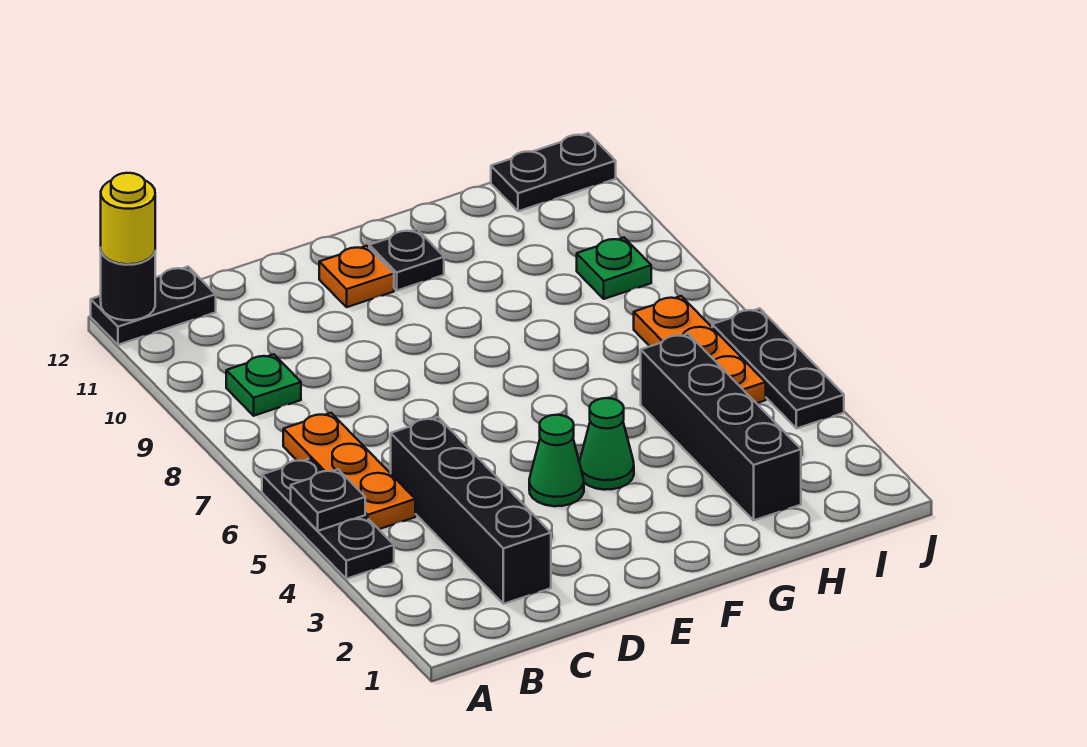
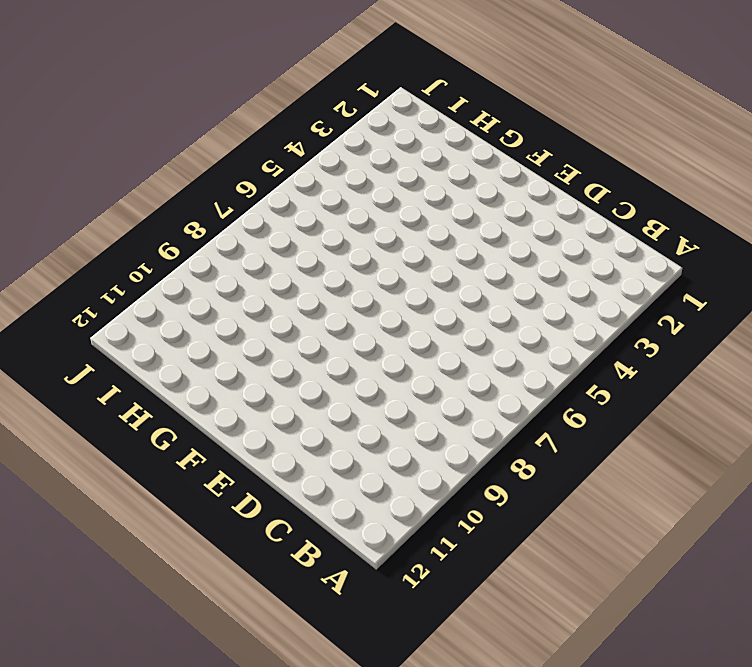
none -> black plate A4:A6 level 1
none -> black plate A12:B12 level 1
none -> orange plate B5:B7 level 1

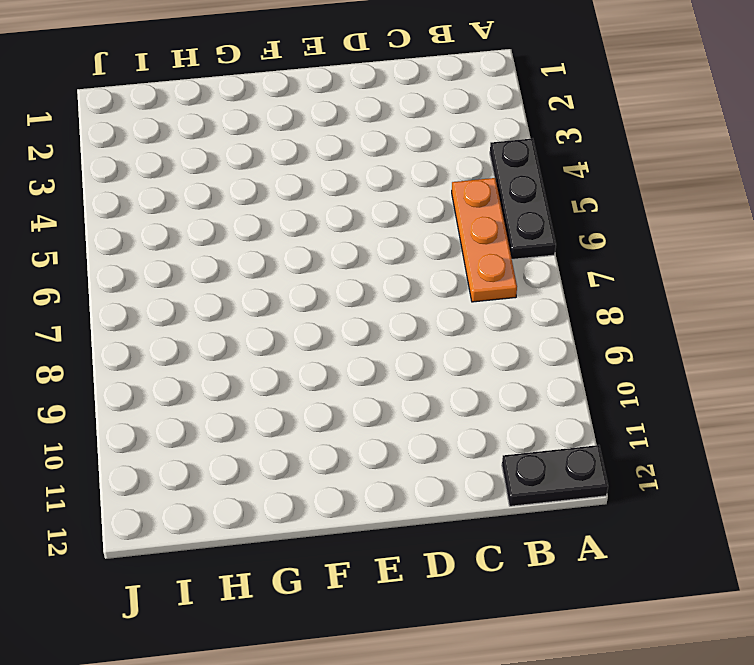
none -> green plate B9 level 1
none -> black brick C2:C5 level 1
none -> green cone E4 level 1

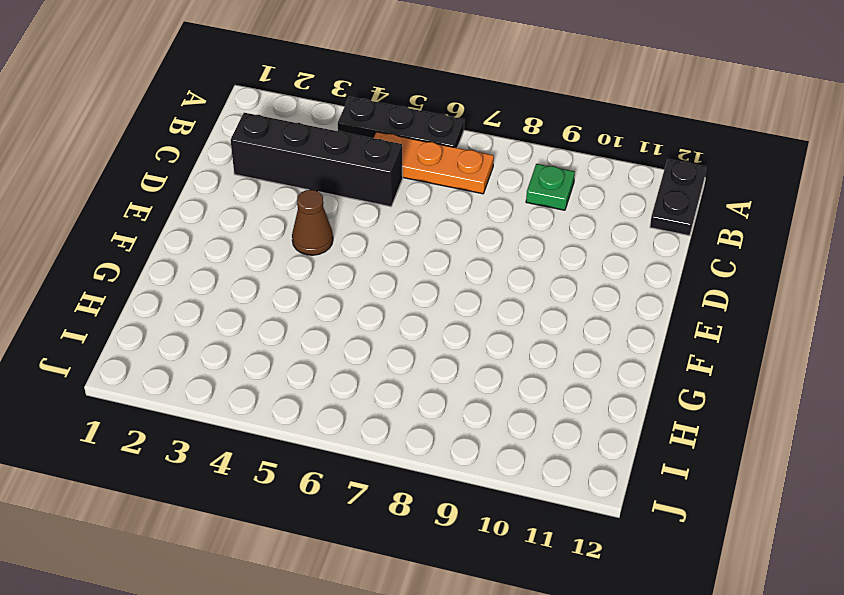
brown cone E4 level 1 -> green cone E4 level 1
none -> orange plate E11 level 1
none -> green cone F4 level 1
none -> black plate F11 level 1

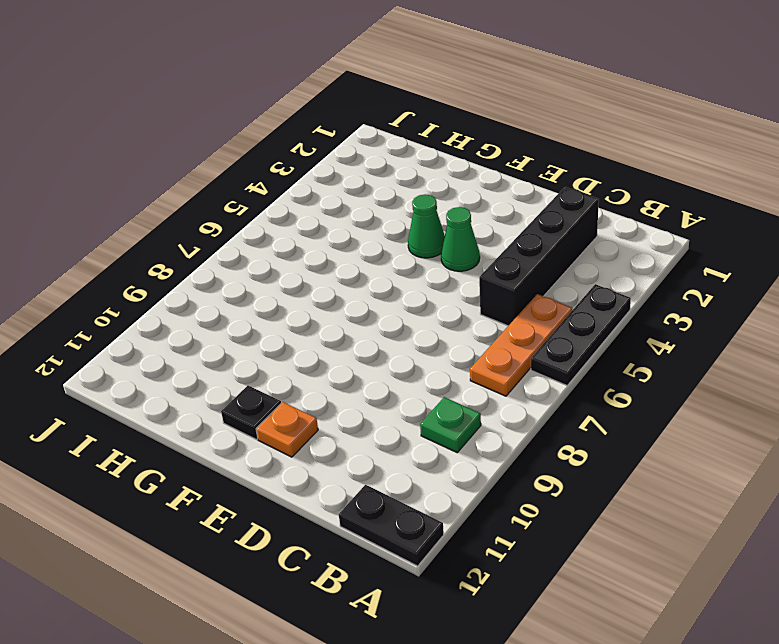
none -> black brick H2:H5 level 1
none -> orange plate I5:I7 level 1
none -> green plate I9 level 1

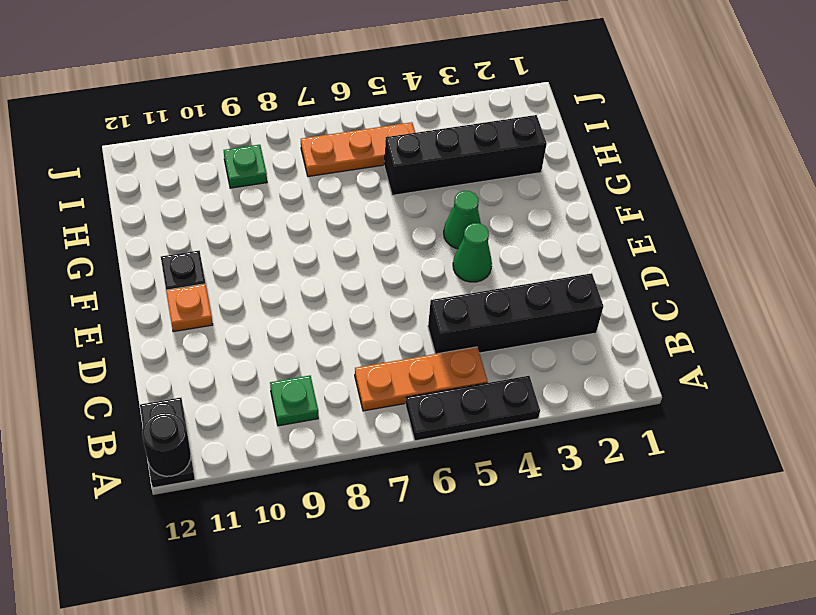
none -> black plate I12:J12 level 1
none -> black plate J4:J6 level 1
none -> black plate A5 level 2

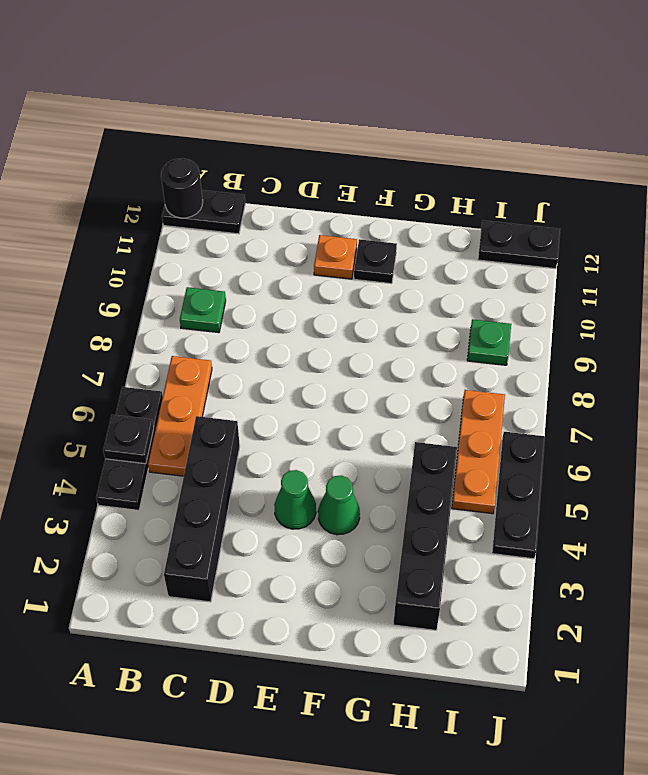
none -> yellow round brick A12 level 3

